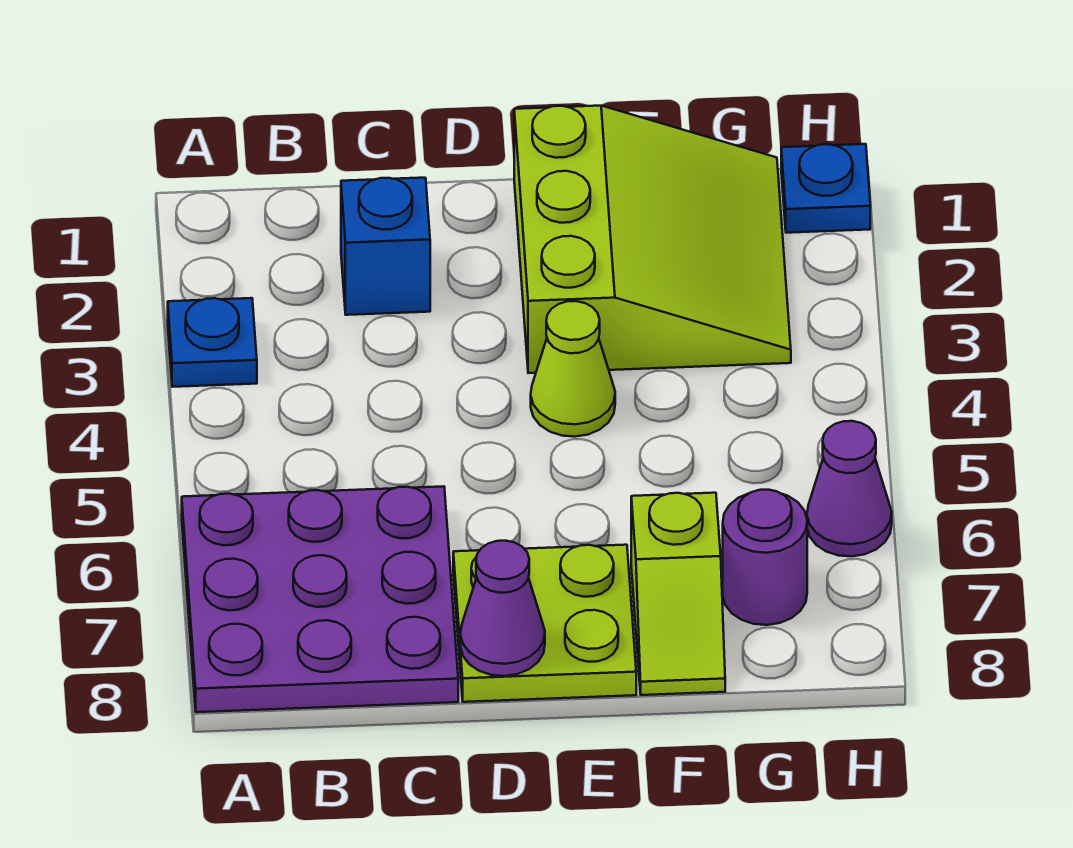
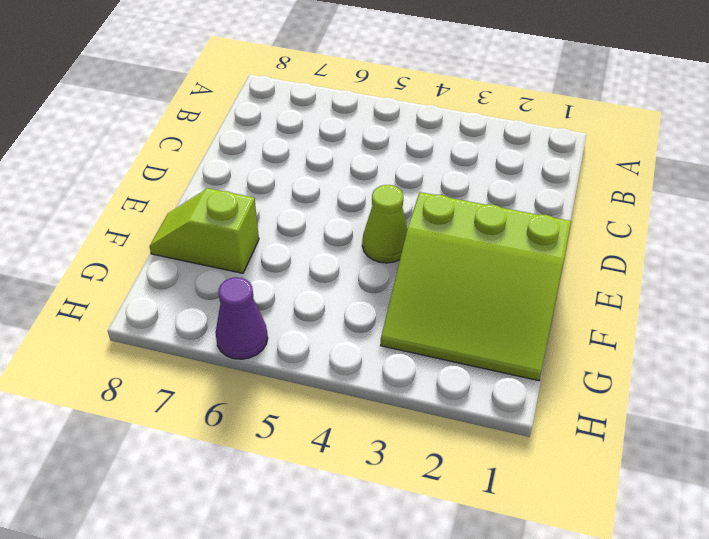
none -> blue plate A3 level 1
none -> purple plate A6:C8 level 1

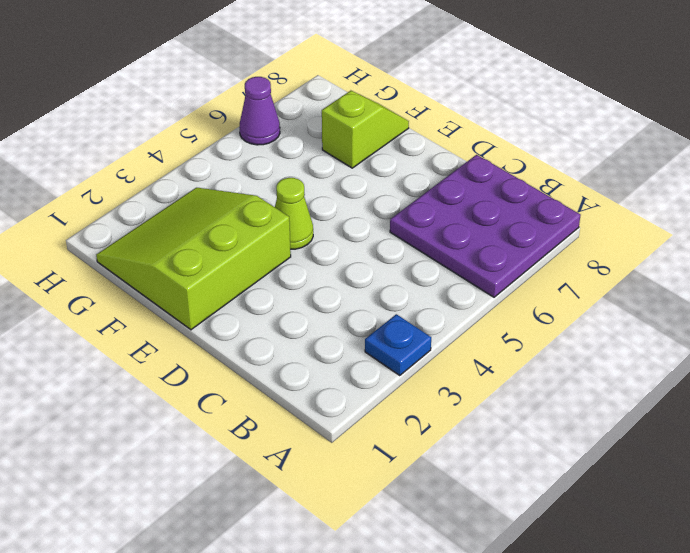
none -> blue brick C2 level 1
none -> lime plate D7:E8 level 1

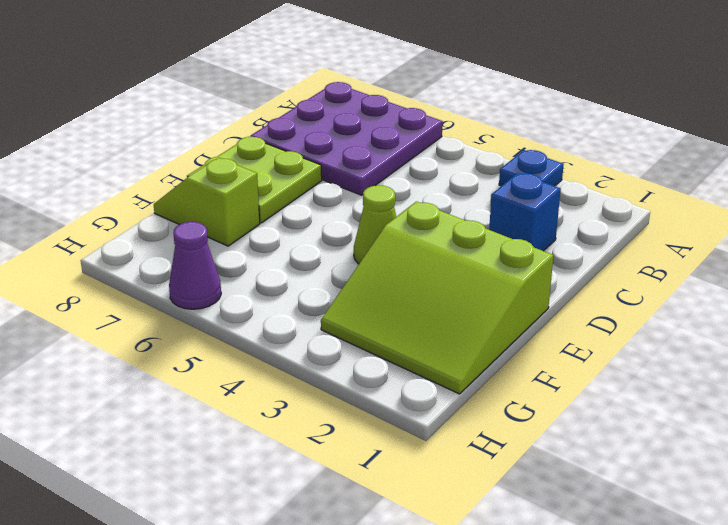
none -> purple round brick G7 level 1
none -> blue plate H1 level 1

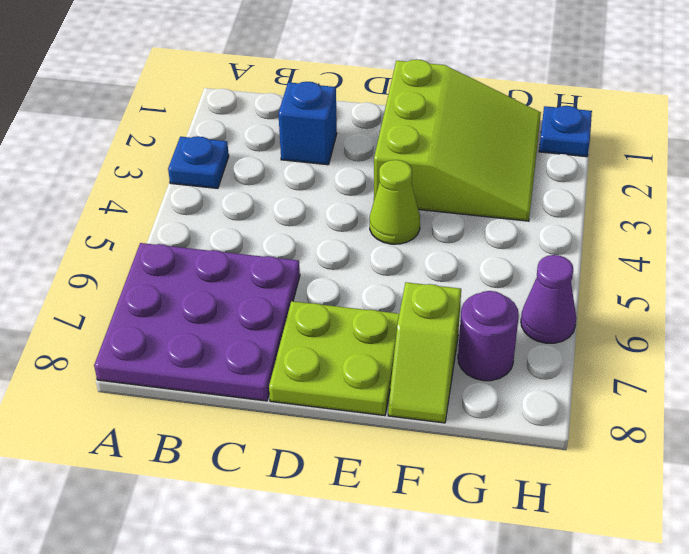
none -> purple cone D8 level 2

